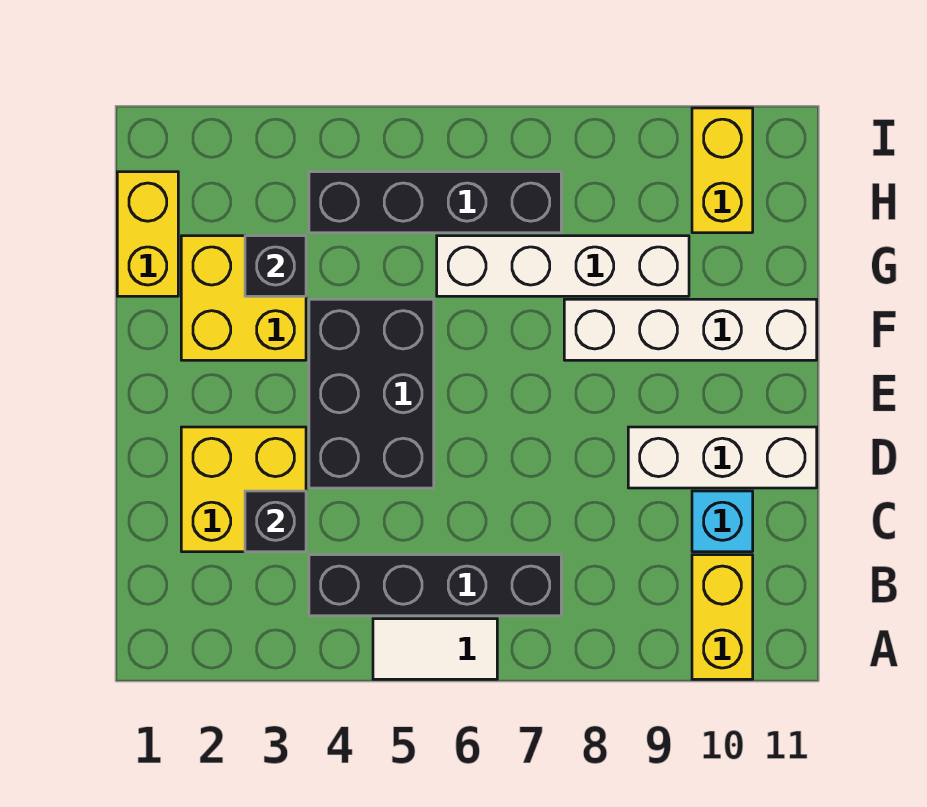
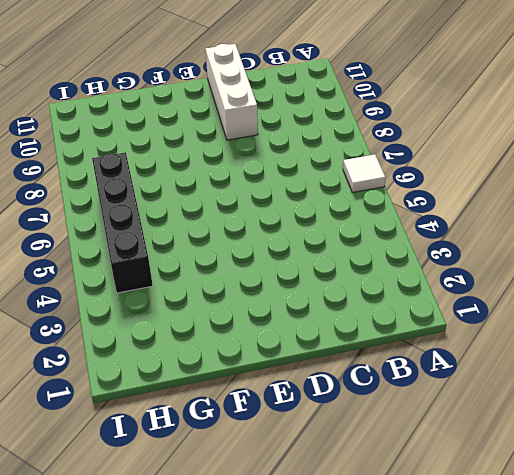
white tile A6 level 1 -> white tile A5:A6 level 1
none -> yellow brick A10:B10 level 1
none -> black brick B4:B7 level 1
none -> yellow brick C2:D3 level 1

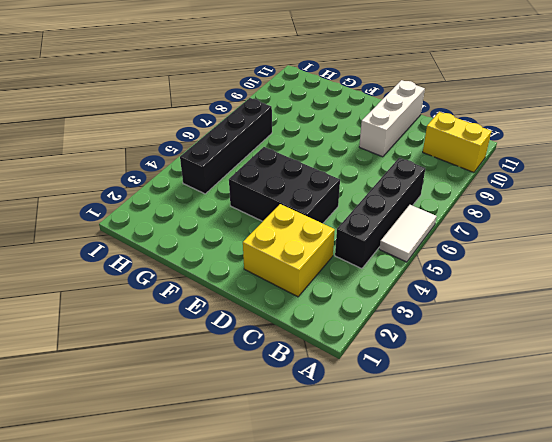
none -> cyan brick C10 level 1
none -> yellow brick F2:G3 level 1
none -> white brick F8:F11 level 1

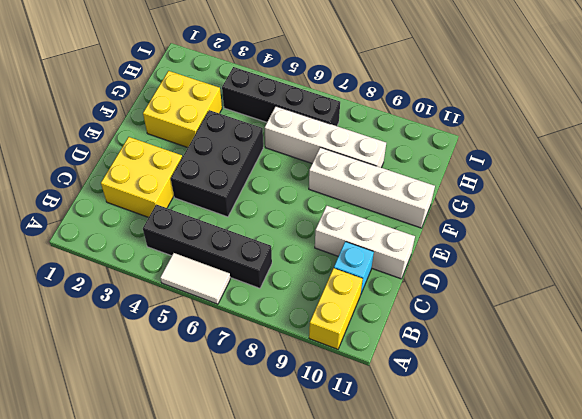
none -> yellow brick G1:H1 level 1
none -> yellow brick H10:I10 level 1
none -> black brick C3 level 2

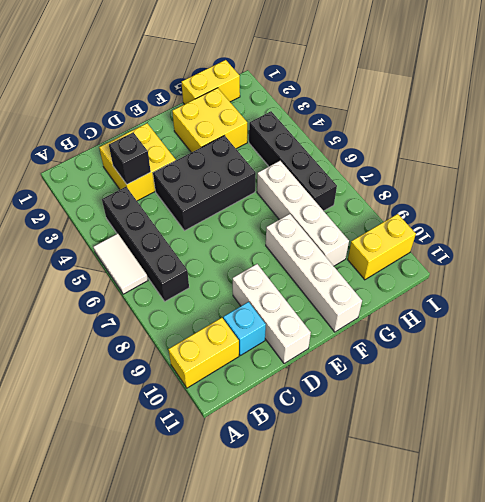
none -> black brick G3 level 2

